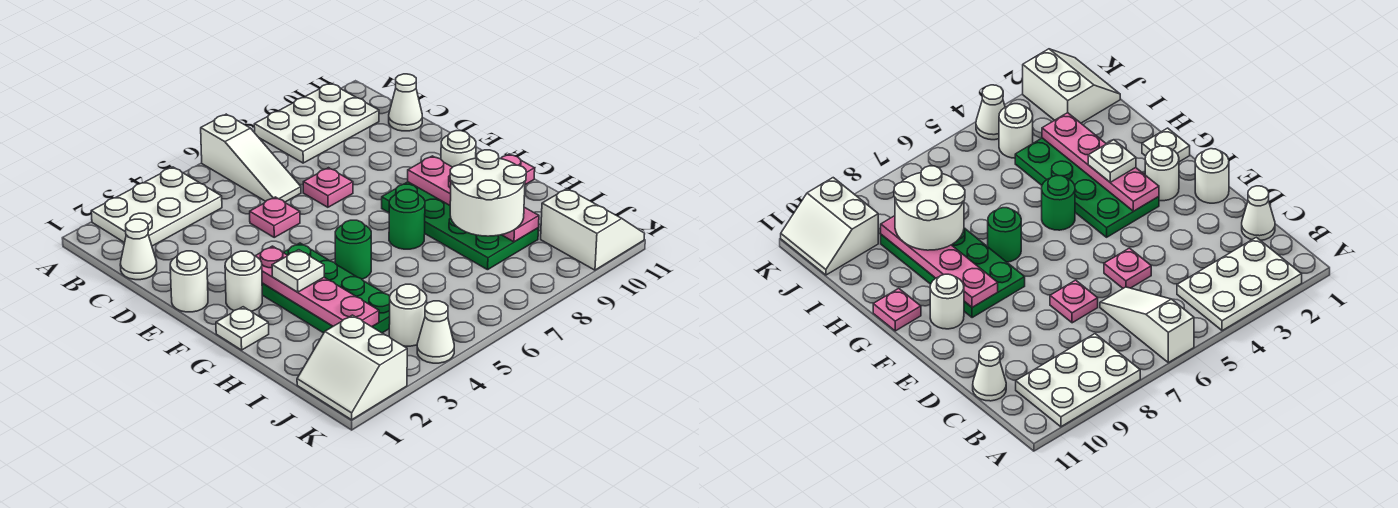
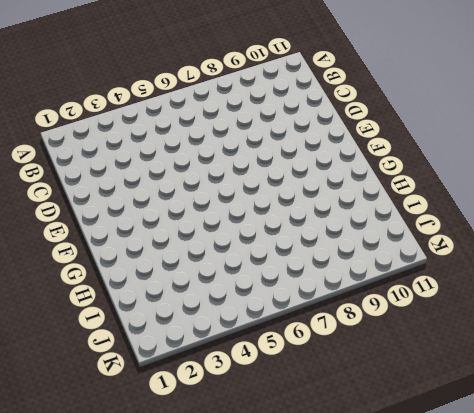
none -> white plate A2:B4 level 1
none -> white slope A6:C6 level 1 top A
none -> white plate A8:B10 level 1

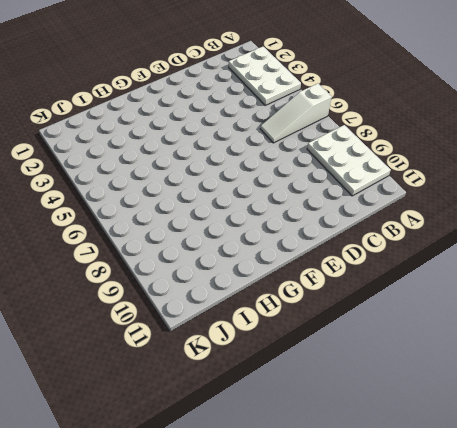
none -> white cone C1 level 1
none -> white cone C11 level 1
none -> pink plate D5 level 1

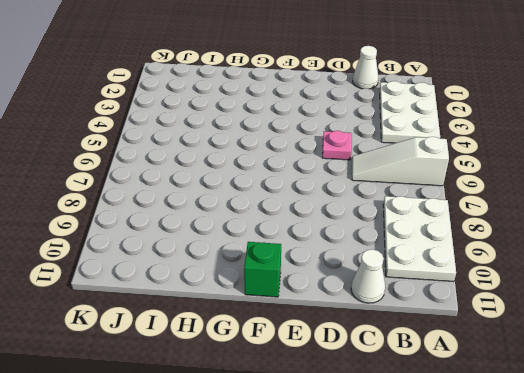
green brick F11 level 1 -> none
none -> pink plate D7 level 1
none -> white round brick E1 level 1
none -> white round brick F2 level 1

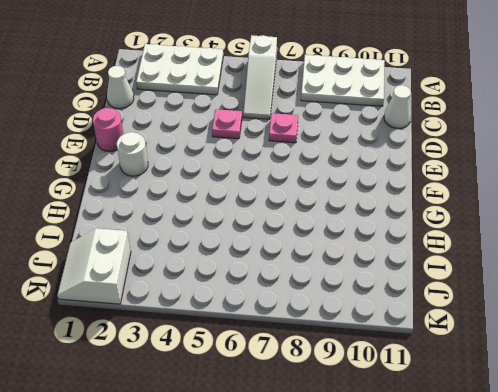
pink round brick E1 level 1 -> white round brick E1 level 1
none -> green plate F3:I4 level 1
none -> green plate F8:I9 level 1
none -> white round brick F10 level 1

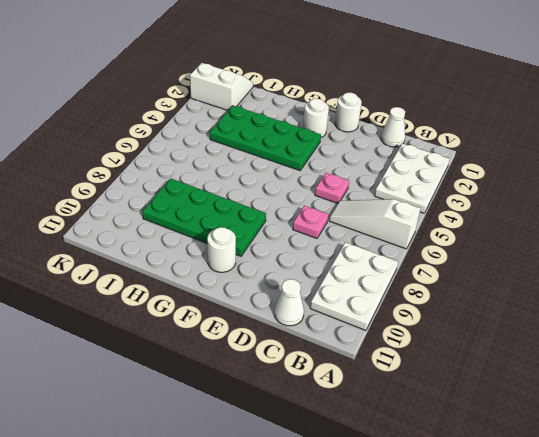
none -> white plate G1 level 1
none -> green round brick G5 level 1
none -> green round brick G7 level 1

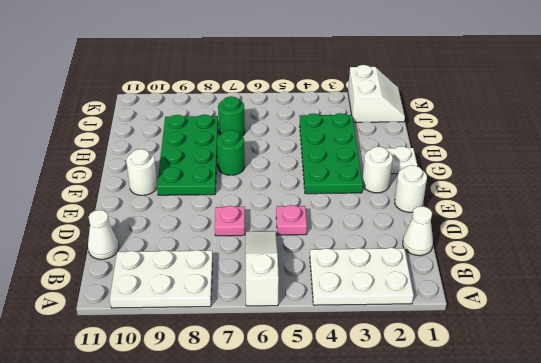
green round brick I7 level 1 -> green round brick G5 level 1
none -> pink plate G11 level 1
none -> white round brick J4 level 1
none -> white slope J10:K11 level 1 top 10

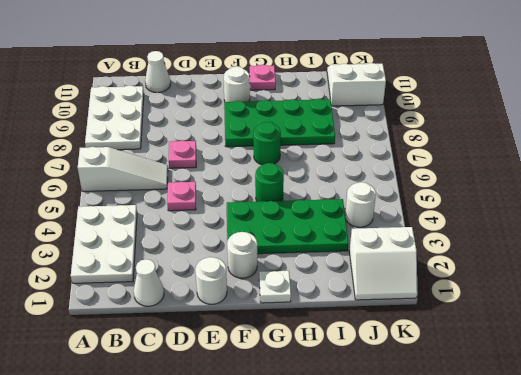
none -> white cone K4 level 1
none -> pink plate F3:I3 level 2
none -> pink plate F9:I9 level 2

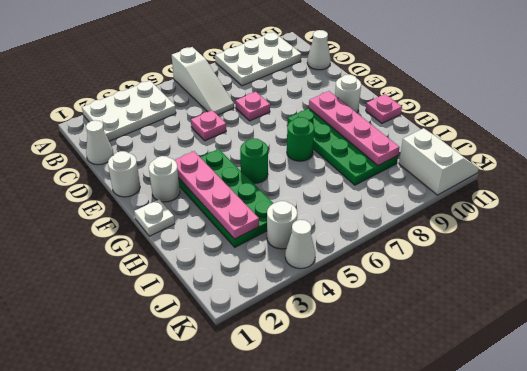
none -> white slope J1:K2 level 1 top 2
none -> white plate G3 level 3
none -> white round brick H8:I9 level 3

